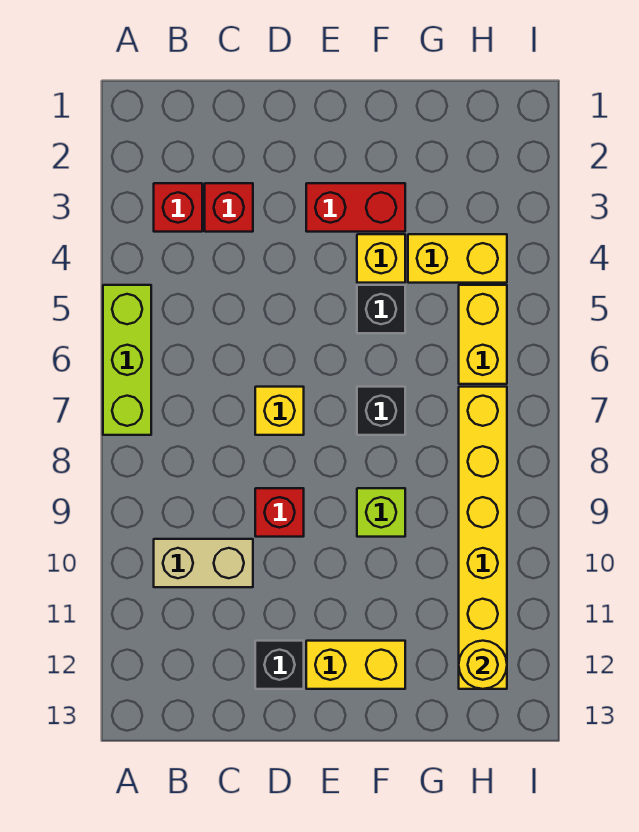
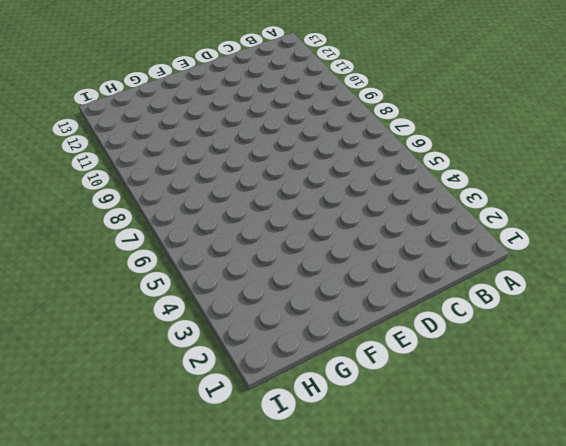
none -> lime brick A5:A7 level 1
none -> red brick B3 level 1
none -> tan brick B10:C10 level 1

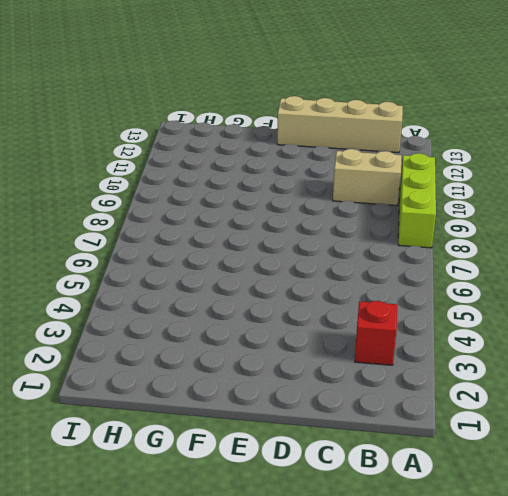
lime brick A8:A10 level 1 -> lime brick A5:A7 level 1
tan brick B13:E13 level 1 -> none
none -> red brick C3 level 1
none -> yellow brick D7 level 1
none -> red brick D9 level 1

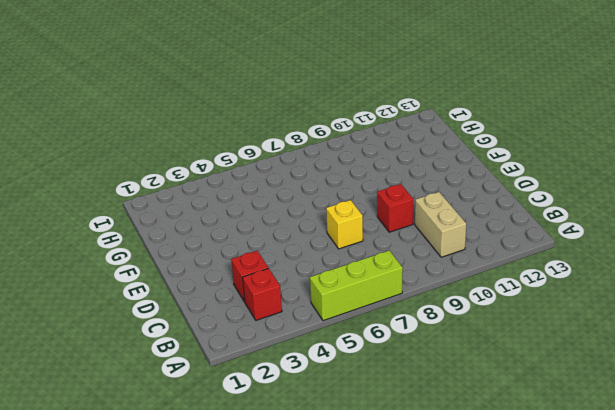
none -> black brick D12 level 1
none -> red brick E3:F3 level 1
none -> yellow brick E12:F12 level 1

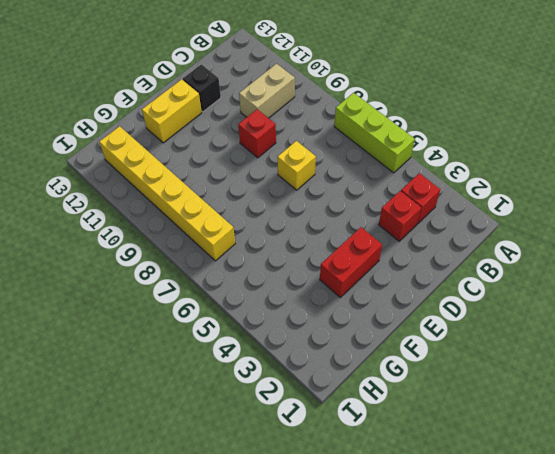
none -> yellow brick F4 level 1
none -> black brick F5 level 1
none -> black brick F7 level 1

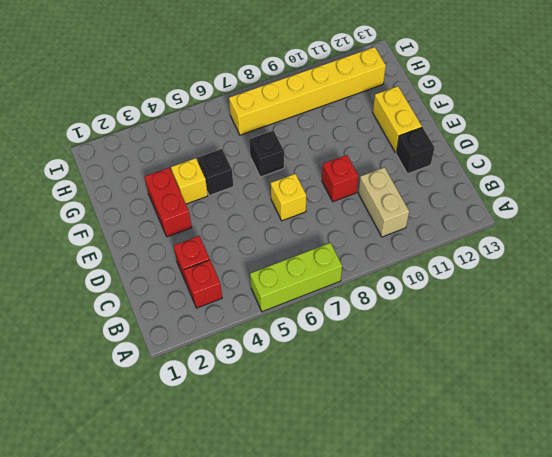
none -> lime brick F9 level 1
none -> yellow brick G4:H4 level 1
none -> yellow brick H5:H6 level 1

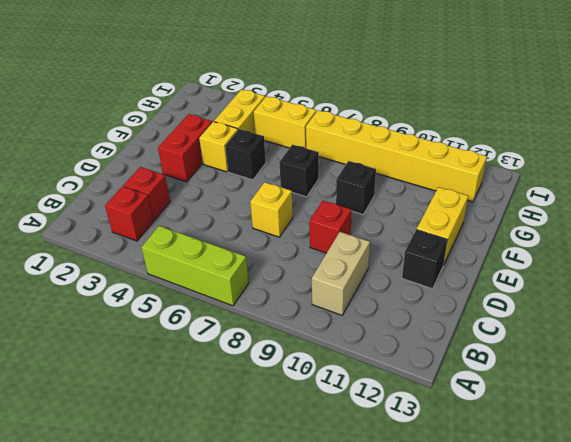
black brick F9 level 1 -> lime brick F9 level 1
none -> yellow round brick H12 level 2

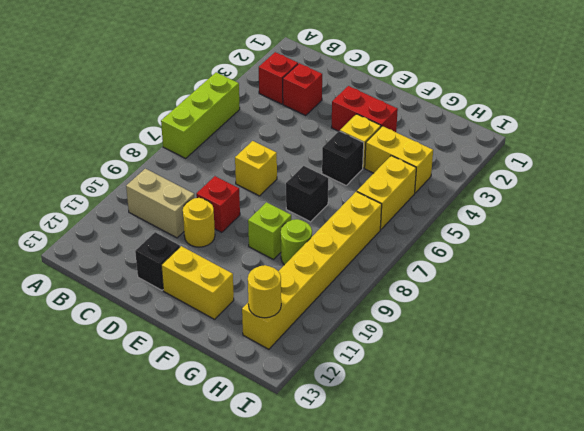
yellow round brick D10 level 1 -> none
lime round brick G9 level 1 -> none

